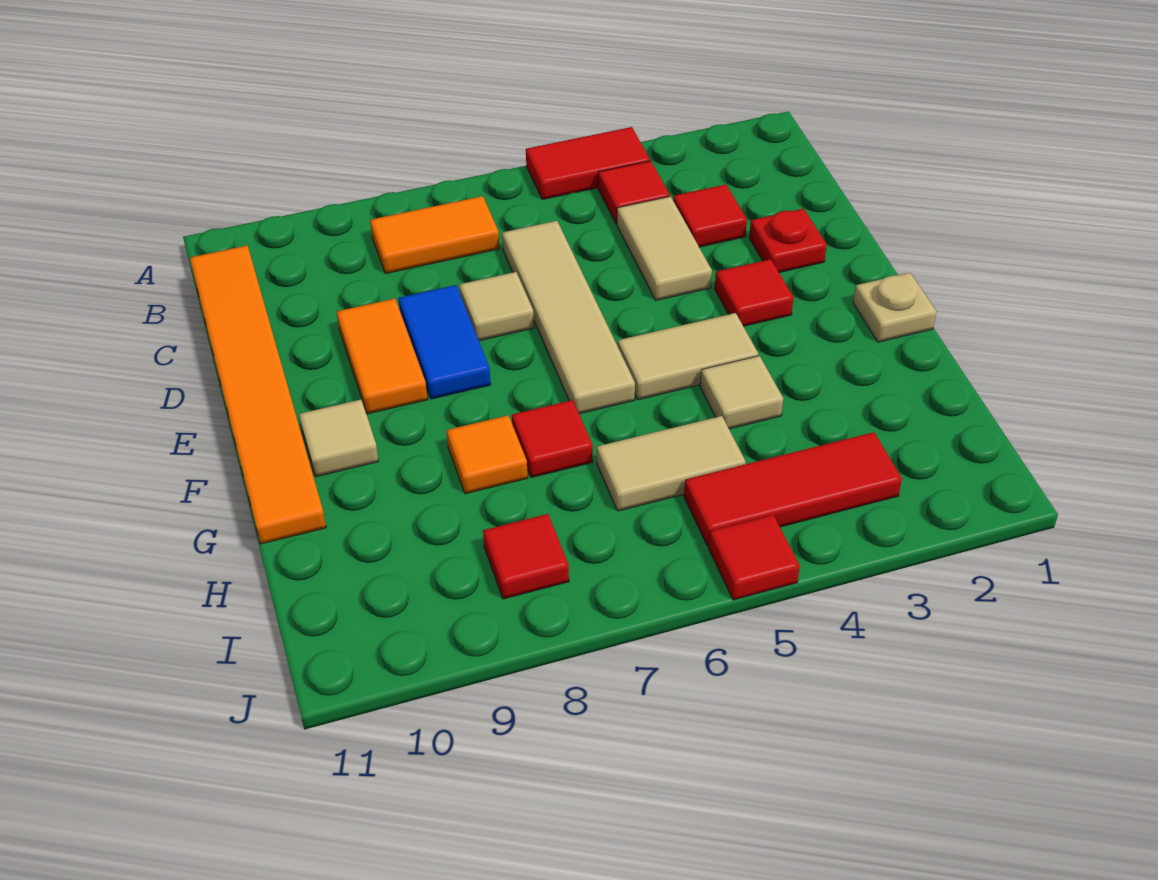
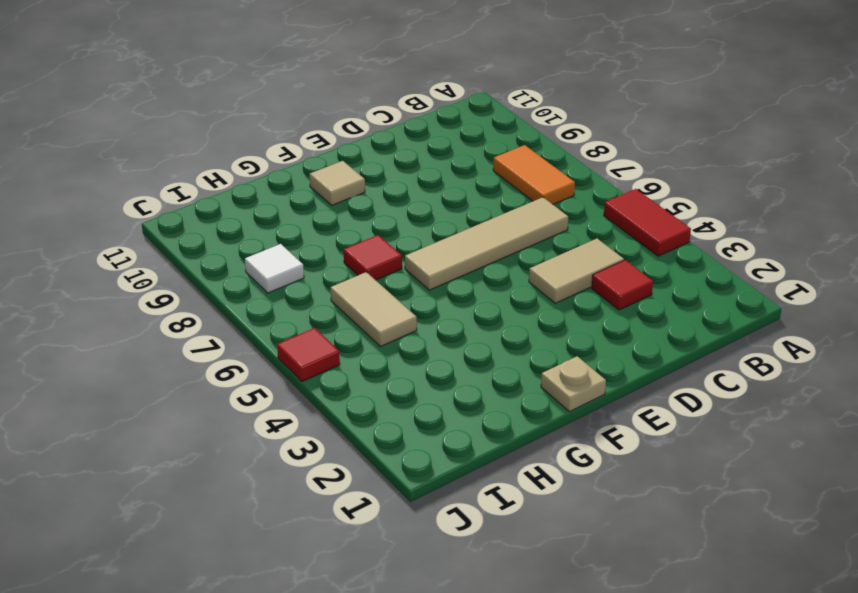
white tile I8 level 1 -> red tile I8 level 1
none -> red tile B4 level 1
none -> orange tile B11:G11 level 1
none -> red plate D2 level 1

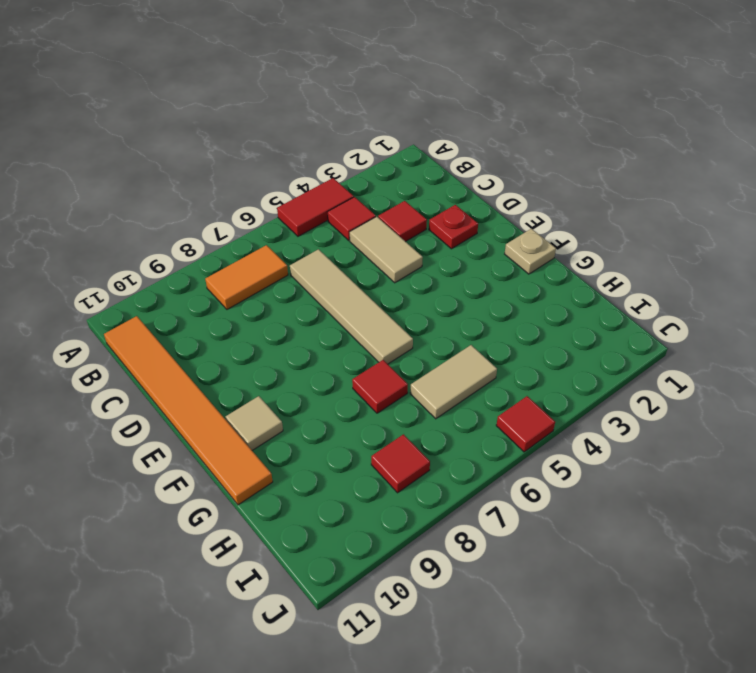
none -> tan tile D7 level 1
none -> blue tile D8:E8 level 1
none -> orange tile D9:E9 level 1

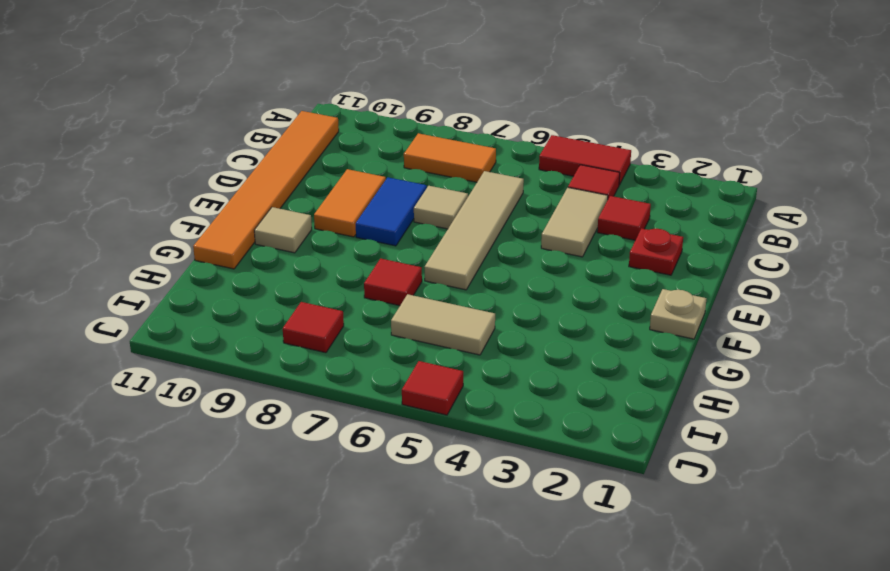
none -> red tile E3 level 1
none -> tan tile F4:F5 level 1
none -> tan tile G4 level 1

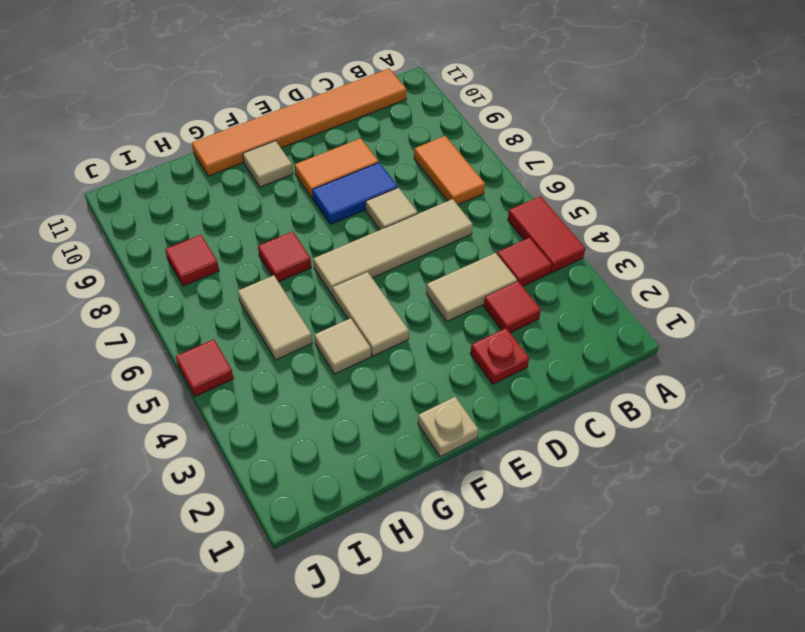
none -> red tile E3 level 1
none -> orange tile G8 level 1
none -> red tile I3:I5 level 1

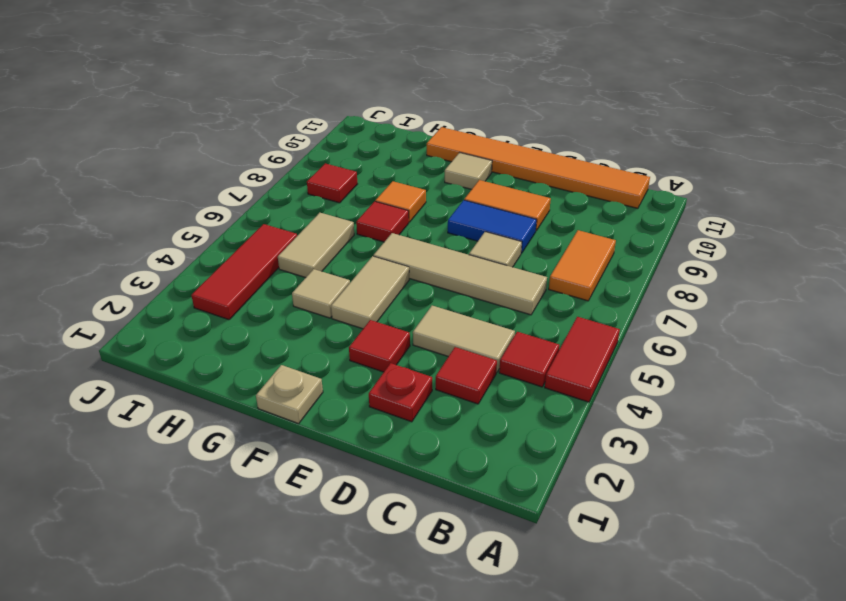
none -> red tile J5 level 1

